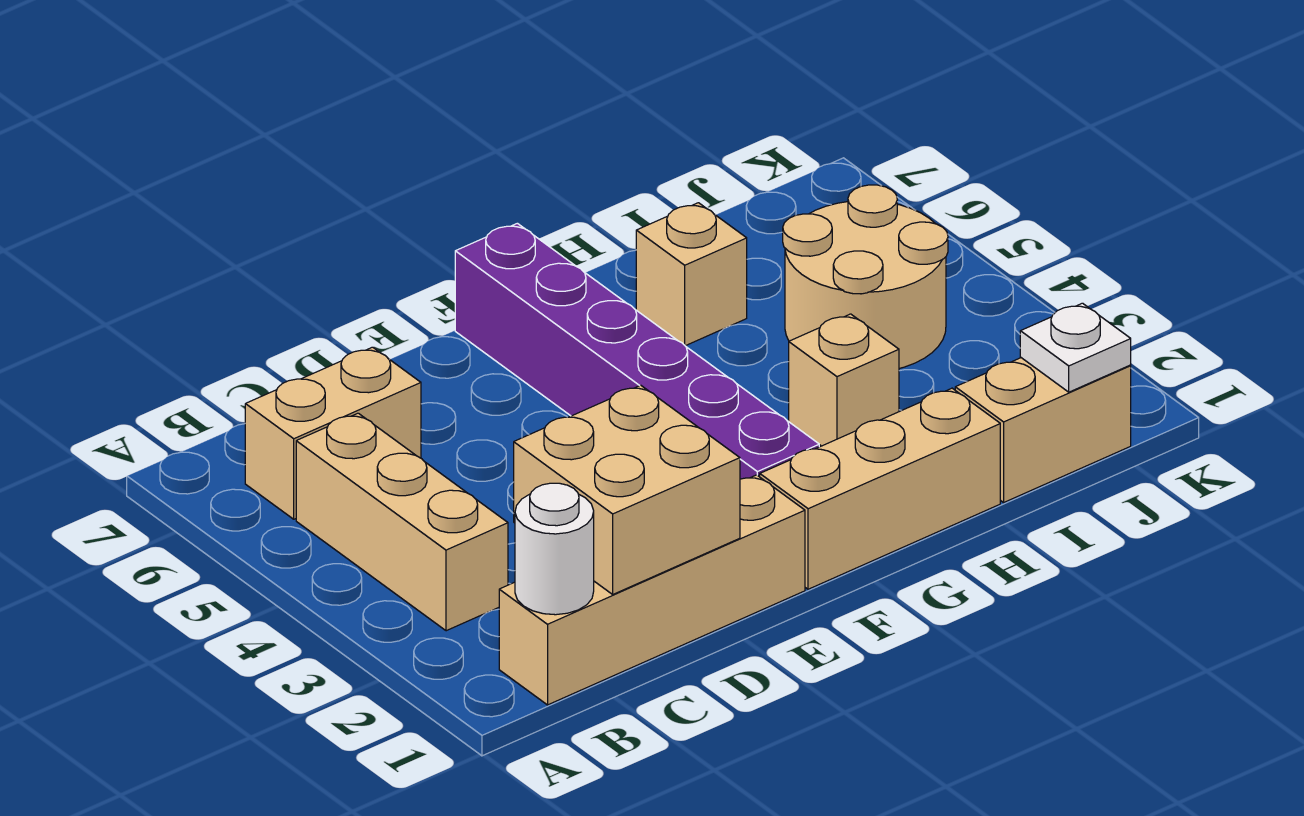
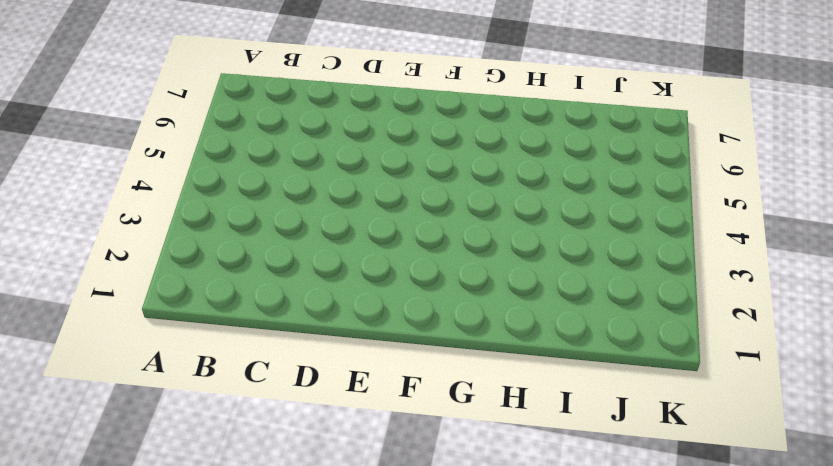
none -> tan brick B1:E1 level 1
none -> tan brick B3:B5 level 1
none -> tan brick B6:C6 level 1

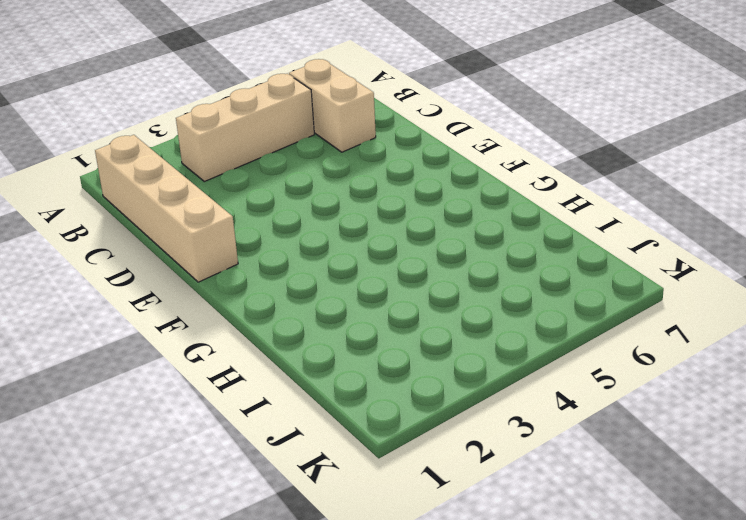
none -> tan brick F1:H1 level 1
none -> purple brick F2:F7 level 1
none -> tan brick H3 level 1

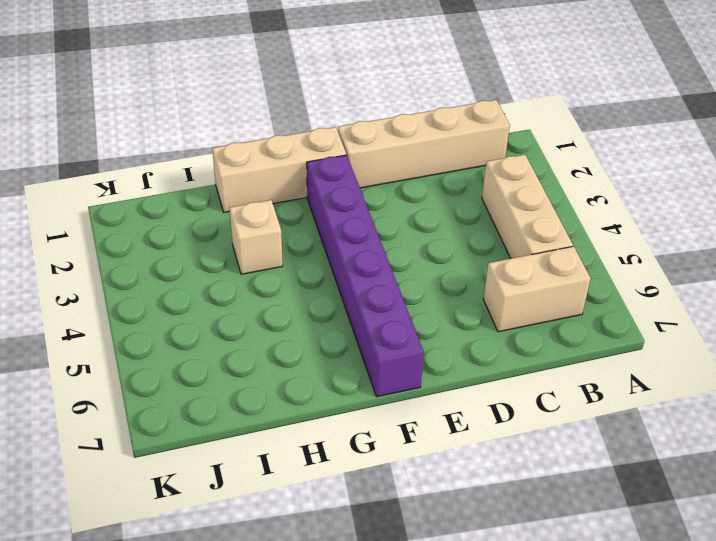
none -> tan brick H6 level 1
none -> tan brick I1:J1 level 1
none -> tan round brick I4:J5 level 1

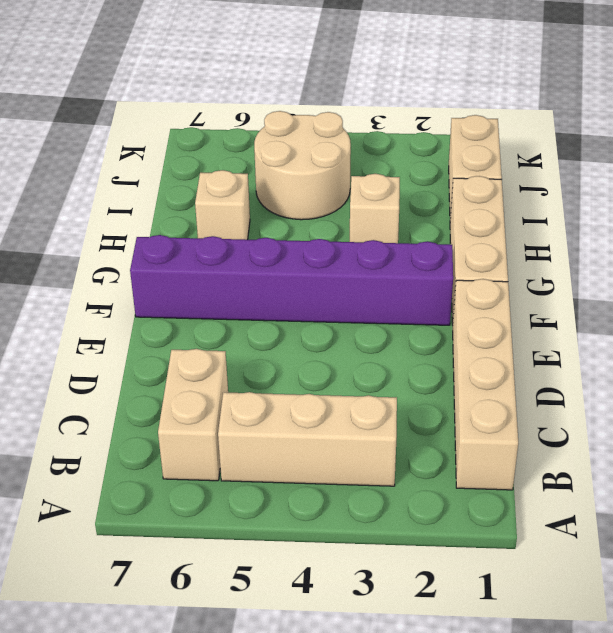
none -> white round brick B1 level 2
none -> tan brick C1:D2 level 2
none -> white plate J1 level 2

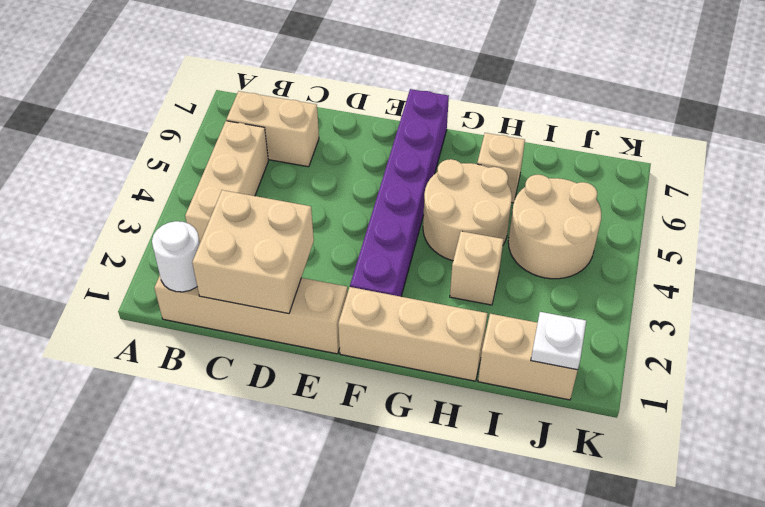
tan round brick G4:H5 level 1 -> none

